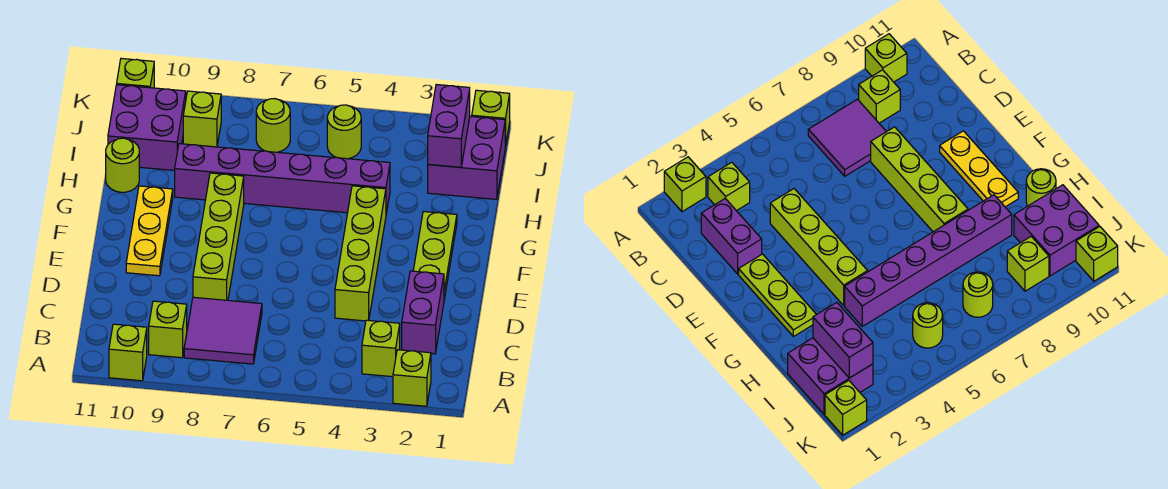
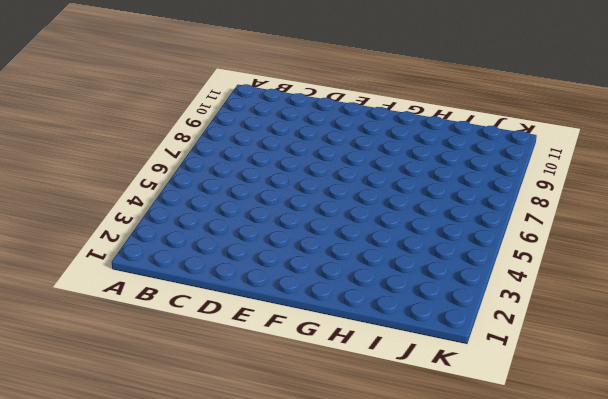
none -> lime brick A2 level 1
none -> lime brick A10 level 1
none -> lime brick B3 level 1

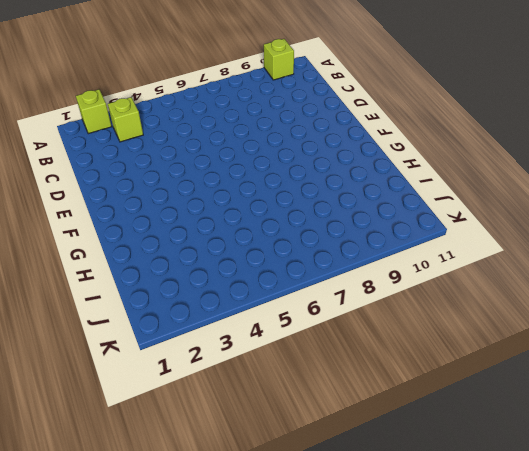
none -> purple tile B7:C8 level 1
none -> lime brick B9 level 1
none -> purple brick C2:D2 level 1

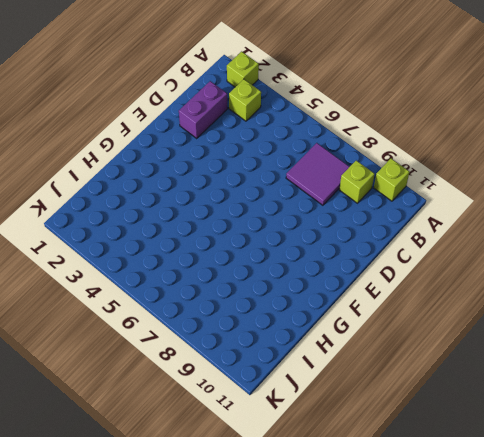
none -> lime brick D4:G4 level 1
none -> lime brick D8:G8 level 1
none -> lime plate E2:G2 level 1

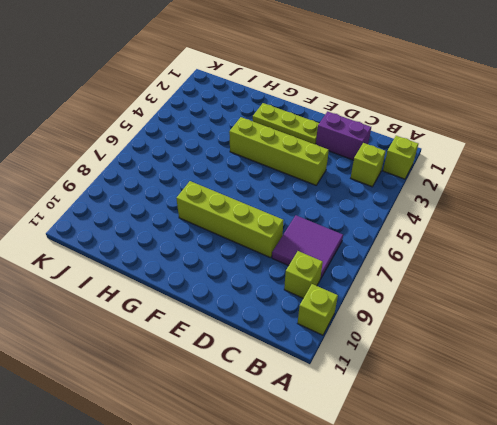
none -> yellow plate E10:G10 level 1
none -> purple brick H4:H9 level 1
none -> lime round brick H11 level 1

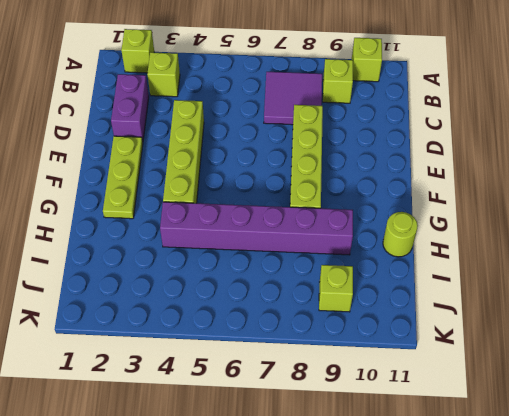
none -> yellow plate E10:G10 level 1
none -> purple brick I1:J2 level 1
none -> purple brick I10:J11 level 1

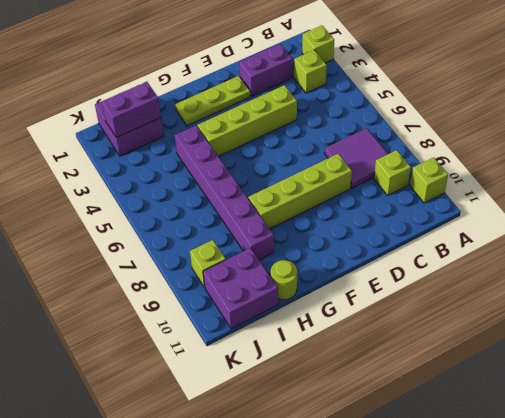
none -> yellow plate E10:G10 level 1
none -> lime round brick J5 level 1
none -> lime round brick J7 level 1

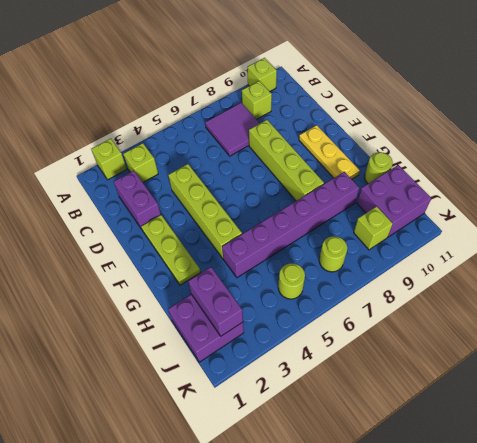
none -> lime brick K1 level 1
none -> lime brick K11 level 1

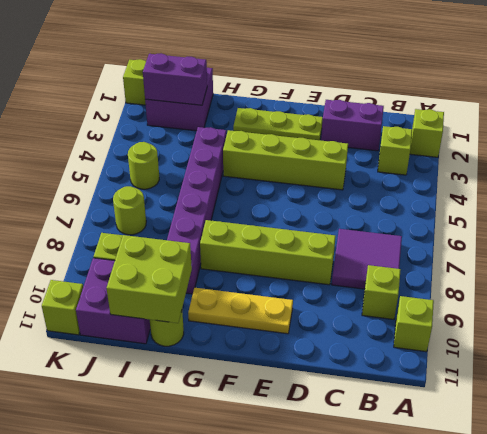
lime brick H10:I11 level 2 -> none

